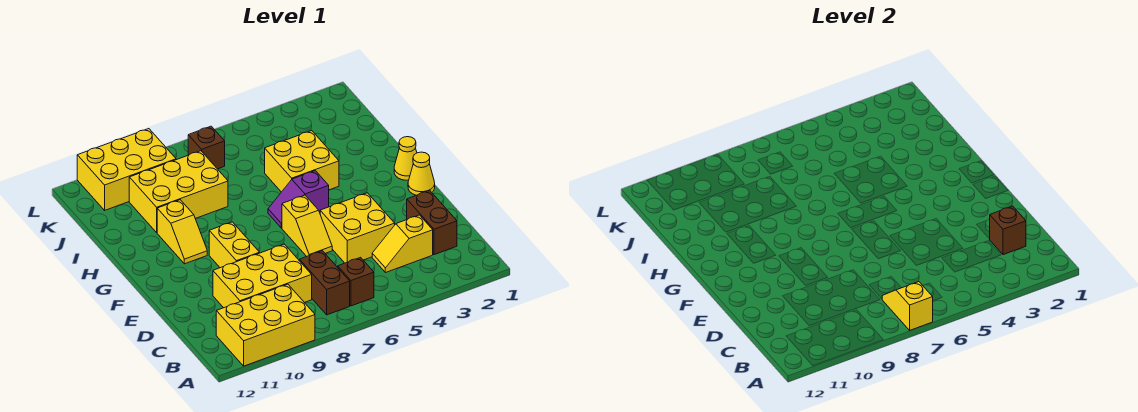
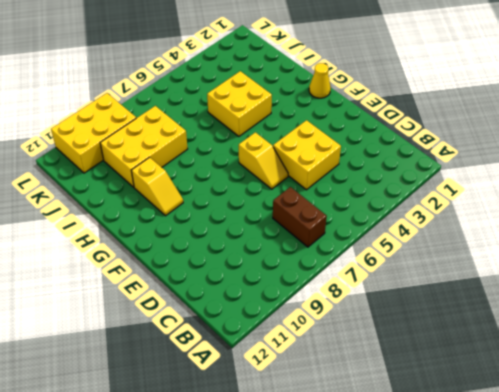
none -> yellow brick A9:B11 level 1
none -> brown brick B6 level 1
none -> brown brick C2:D2 level 1

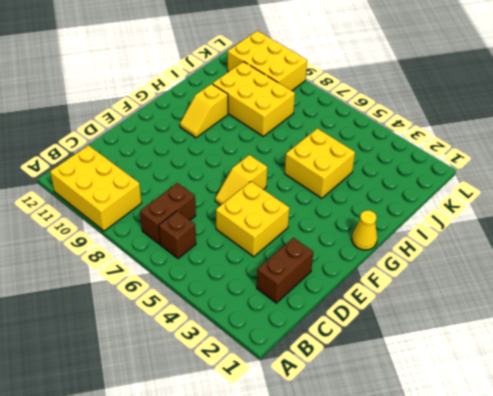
none -> yellow slope C3:C4 level 1 top 3
none -> yellow brick C8:D10 level 1
none -> yellow brick E9:F9 level 1

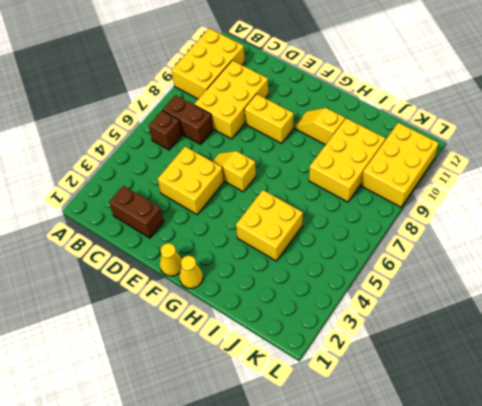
none -> yellow slope C3:C4 level 1 top 3
none -> purple slope G5:G6 level 1 top 5
none -> brown brick K7 level 1

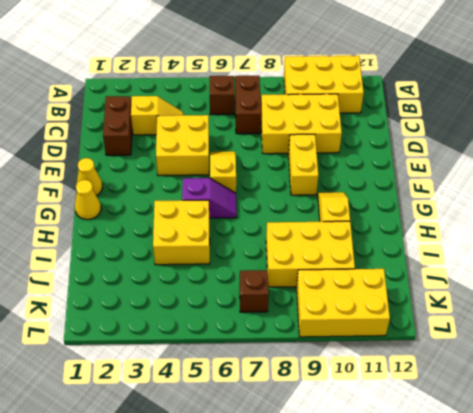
none -> yellow slope A7:B7 level 2 top A
none -> brown brick C2 level 2

